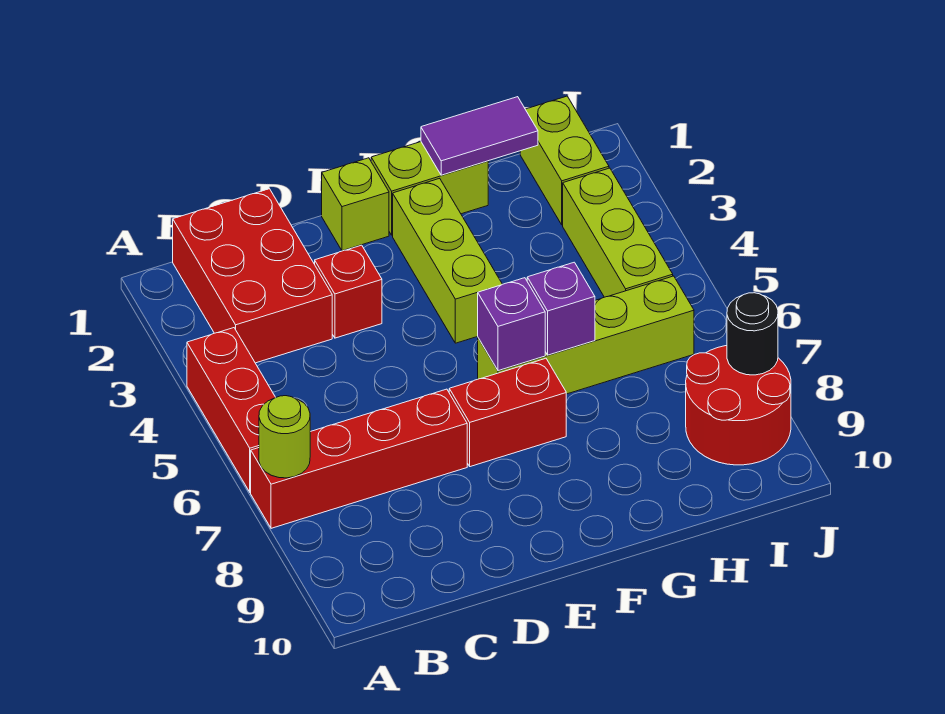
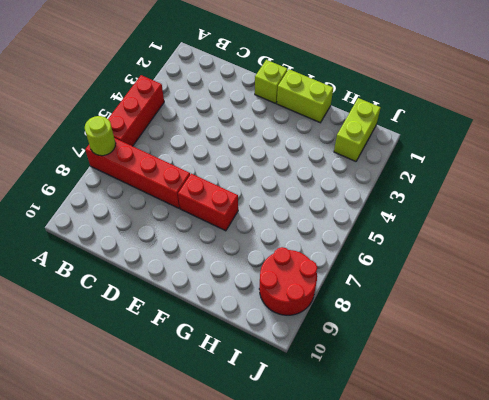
none -> red brick B1:C3 level 1
none -> red brick D3 level 1
none -> lime brick F2:F4 level 1

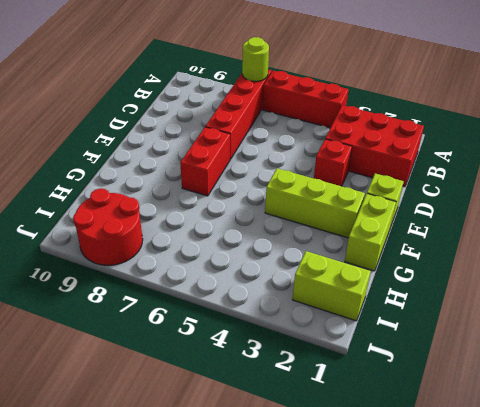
none -> lime brick F6:I6 level 1
none -> lime brick I3:I5 level 1
none -> purple brick F6 level 2

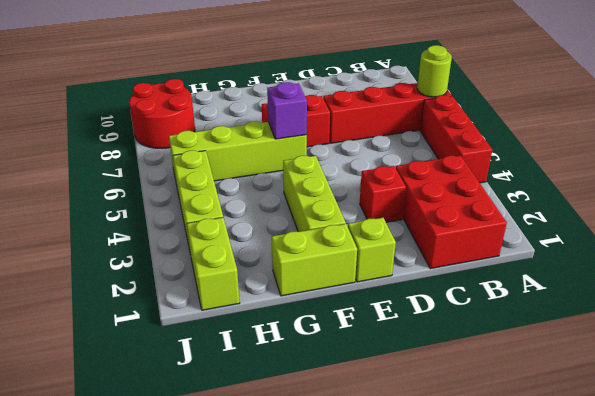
none -> purple tile G1:H1 level 2
none -> purple brick G6 level 2
none -> black round brick J8 level 2

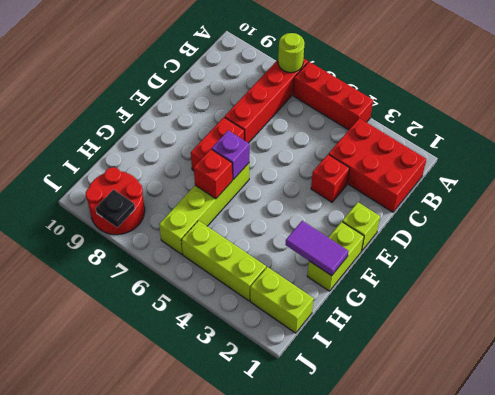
purple tile G1:G2 level 2 -> purple tile G1:H1 level 2
red brick G6 level 2 -> purple brick G6 level 2
black plate J8 level 2 -> black round brick J8 level 2
none -> lime brick F2:F4 level 1

